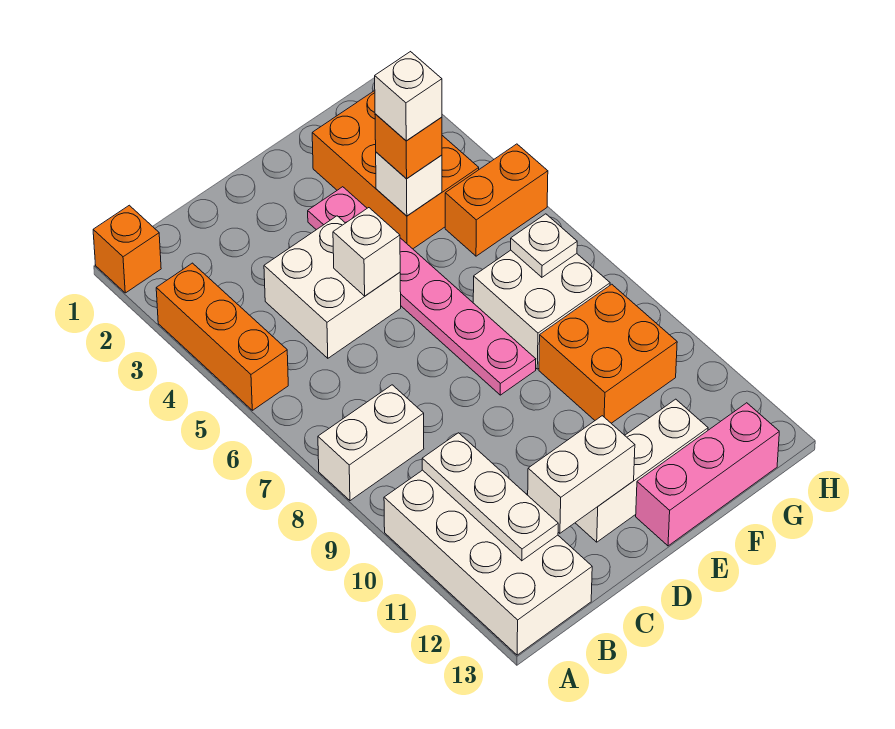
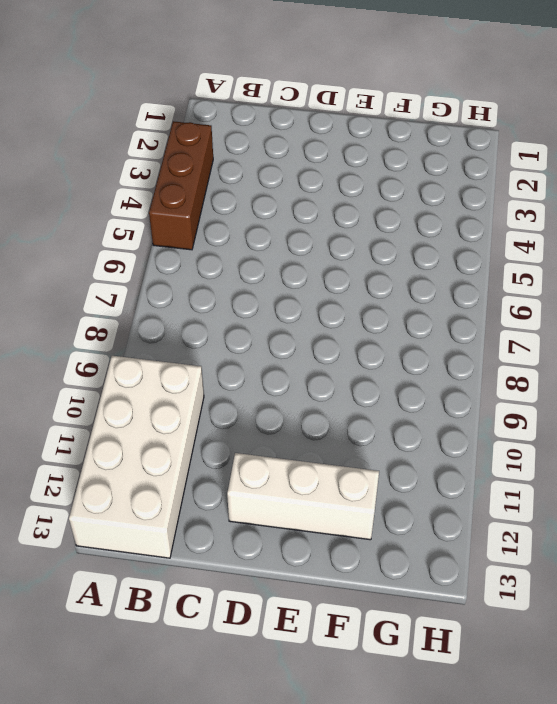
brown brick A3:A5 level 1 -> orange brick A3:A5 level 1
none -> orange brick A1 level 1
none -> white brick A8:B8 level 1
none -> white brick C4:D5 level 1

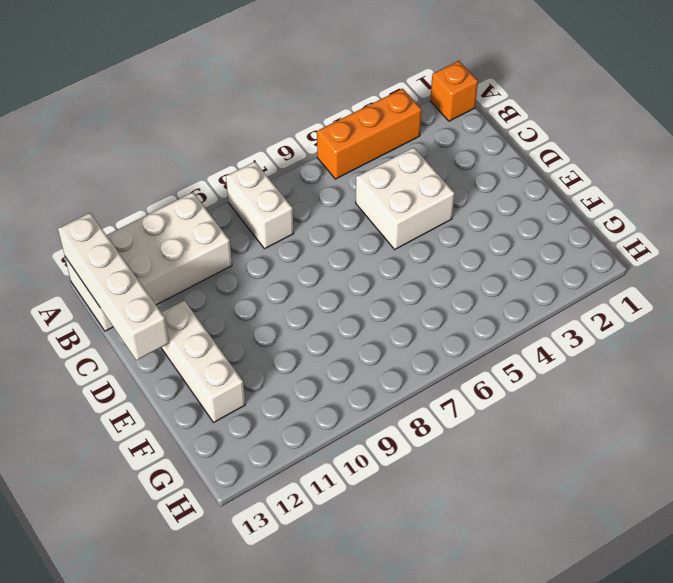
white brick A13:D13 level 2 -> none
none -> pink plate E3:E8 level 1
none -> pink brick E13:G13 level 1
none -> orange brick F2:G4 level 1

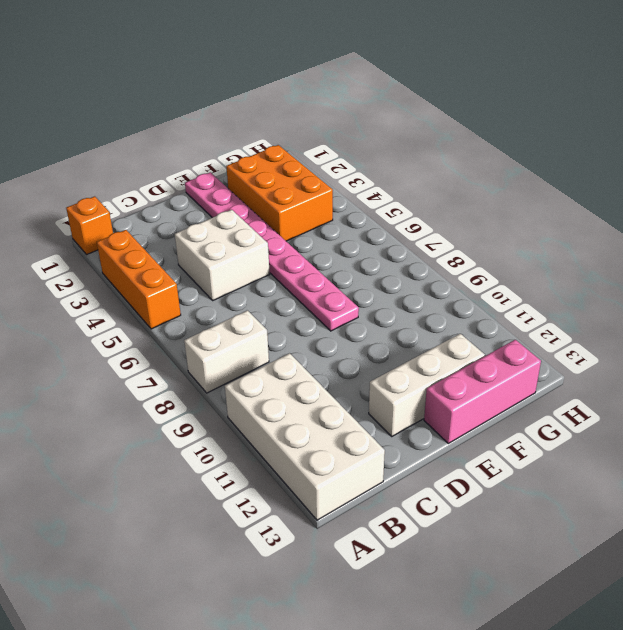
pink plate E1:E8 level 1 -> pink plate E3:E8 level 1
none -> white brick F7:G8 level 1
none -> orange brick F9:G10 level 1
none -> orange brick G5:H5 level 1

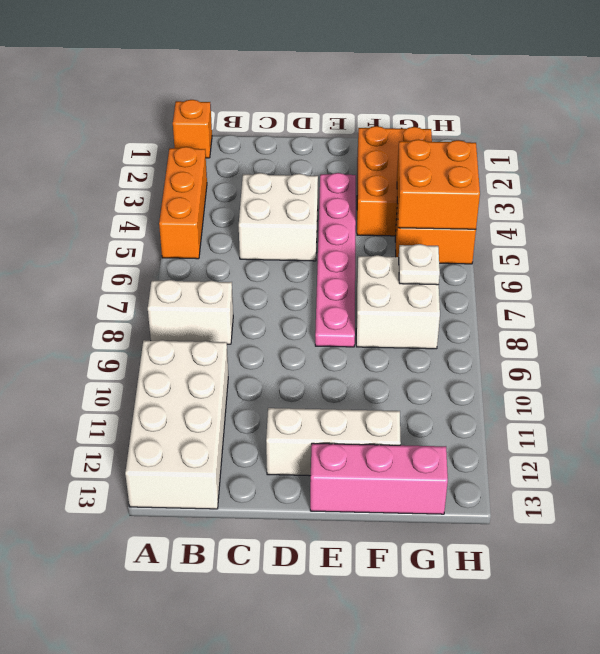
orange brick G4:H5 level 2 -> orange brick F9:G10 level 1
none -> white plate B10:B12 level 2
none -> white brick C12:D12 level 2
none -> white brick D5 level 2

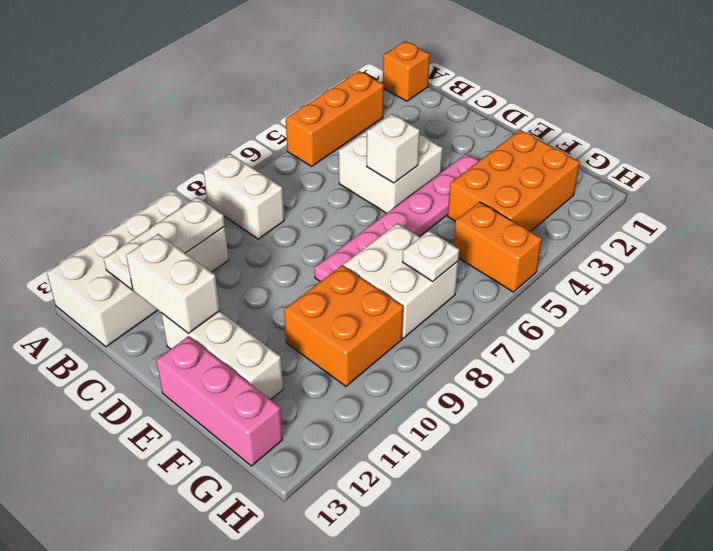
none -> white brick F4 level 2
none -> orange brick F4 level 3
none -> white brick F4 level 4

